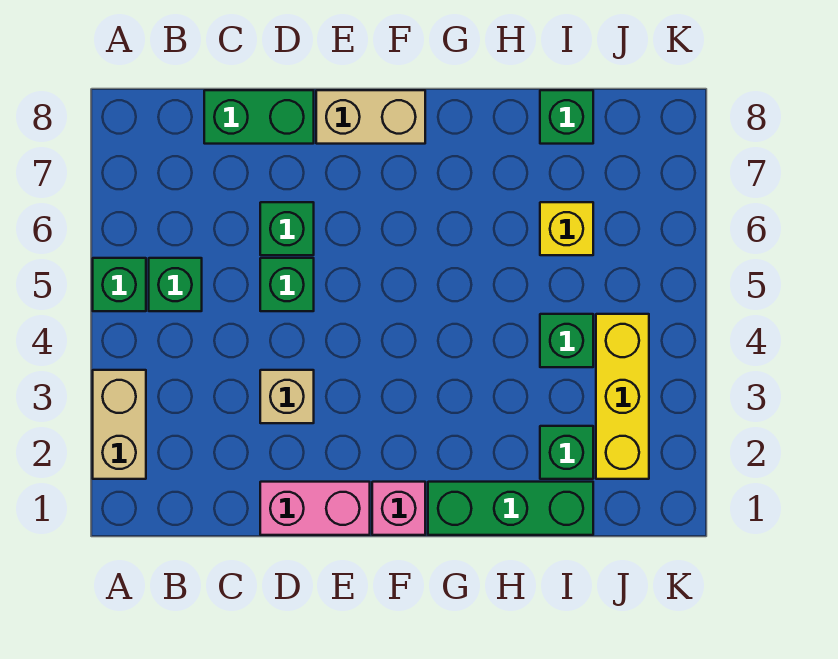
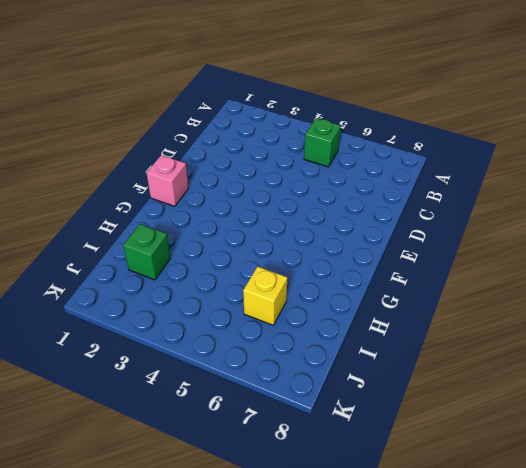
none -> tan brick A2:A3 level 1
none -> green brick A5 level 1
none -> green brick C8:D8 level 1

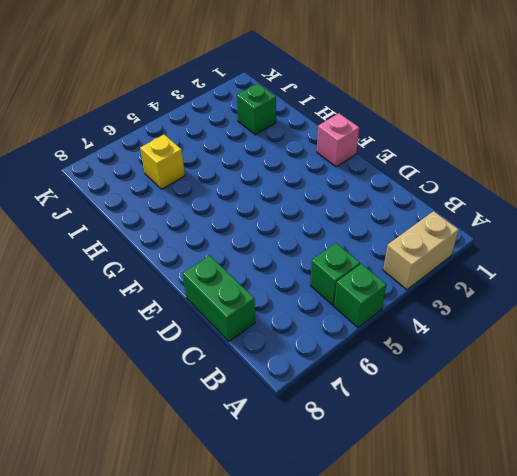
none -> pink brick D1:E1 level 1
none -> tan brick D3 level 1
none -> green brick D5 level 1

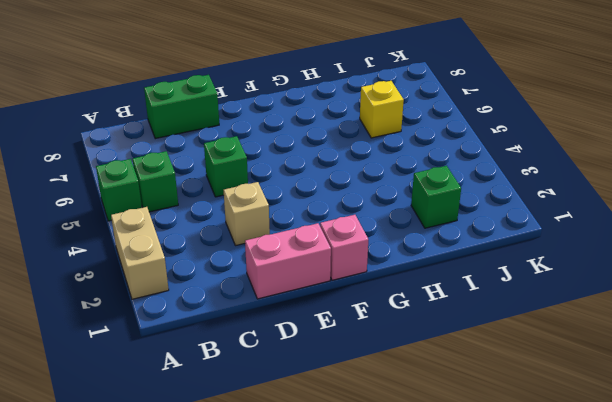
none -> green brick D6 level 1
none -> tan brick E8:F8 level 1
none -> green brick G1:I1 level 1

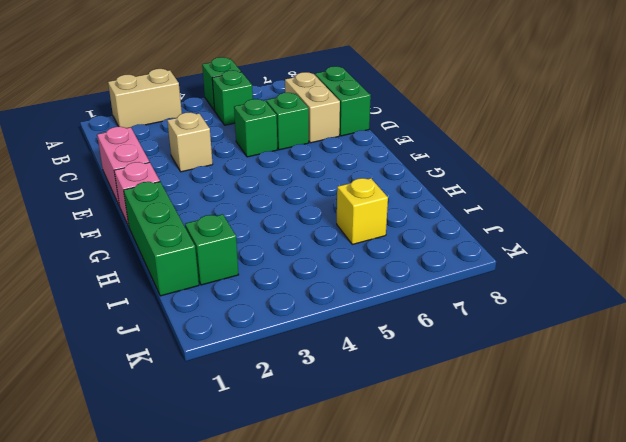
tan brick C7:D7 level 1 -> tan brick E8:F8 level 1
none -> green brick I4 level 1
none -> green brick I8 level 1
none -> yellow brick J2:J4 level 1

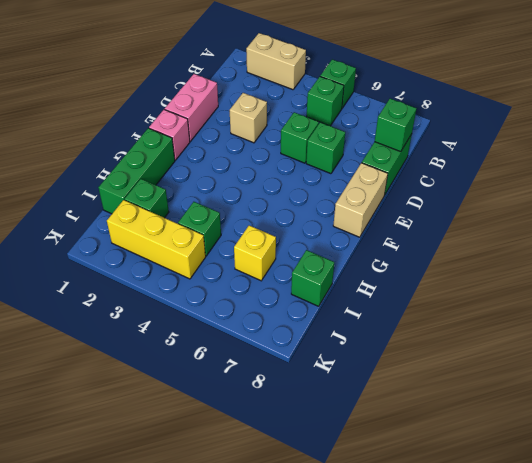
green brick C8 level 2 -> none

